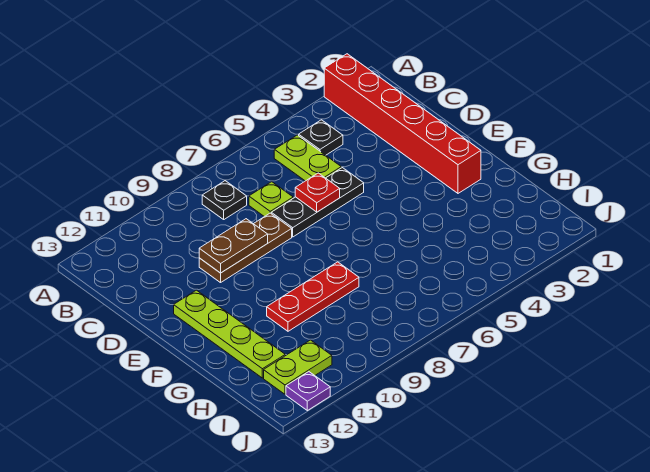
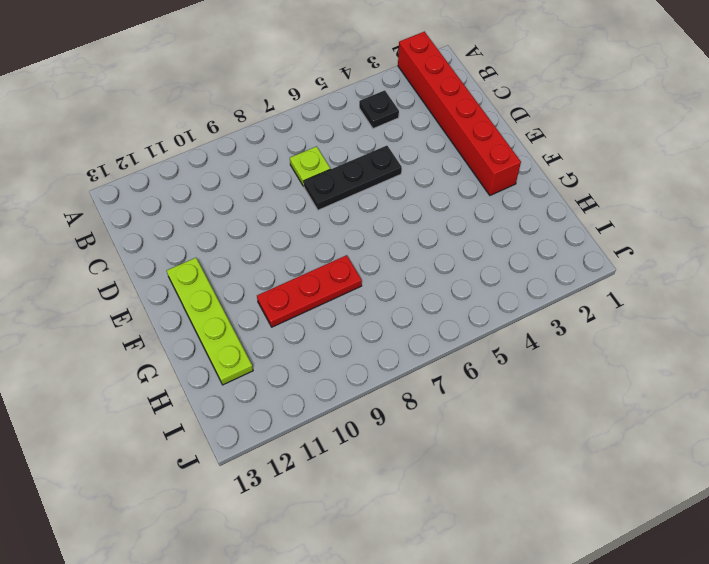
none -> lime plate B5:C5 level 1
none -> black plate B8 level 1
none -> brown plate D8:D10 level 1

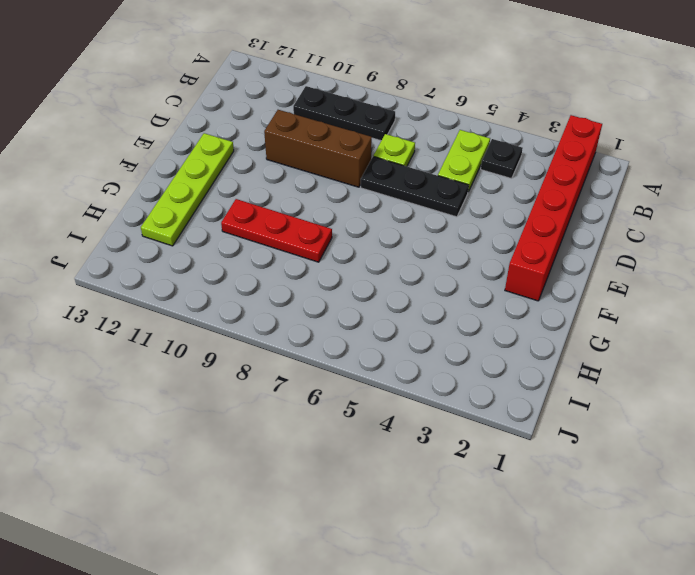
black plate B8:B10 level 1 -> black plate B8 level 1
brown brick D8:D10 level 1 -> brown plate D8:D10 level 1
none -> lime plate I11:I12 level 1
none -> purple plate J12 level 1
none -> red plate D6 level 2

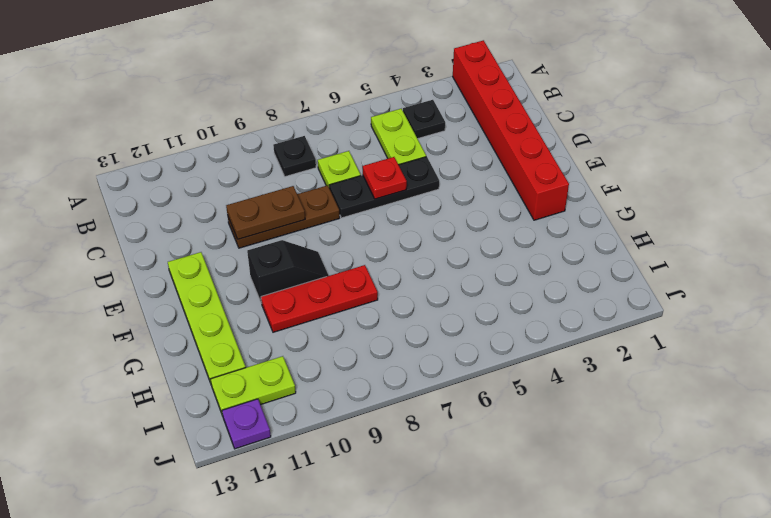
black slope F9:F10 level 1 top 10 -> none

